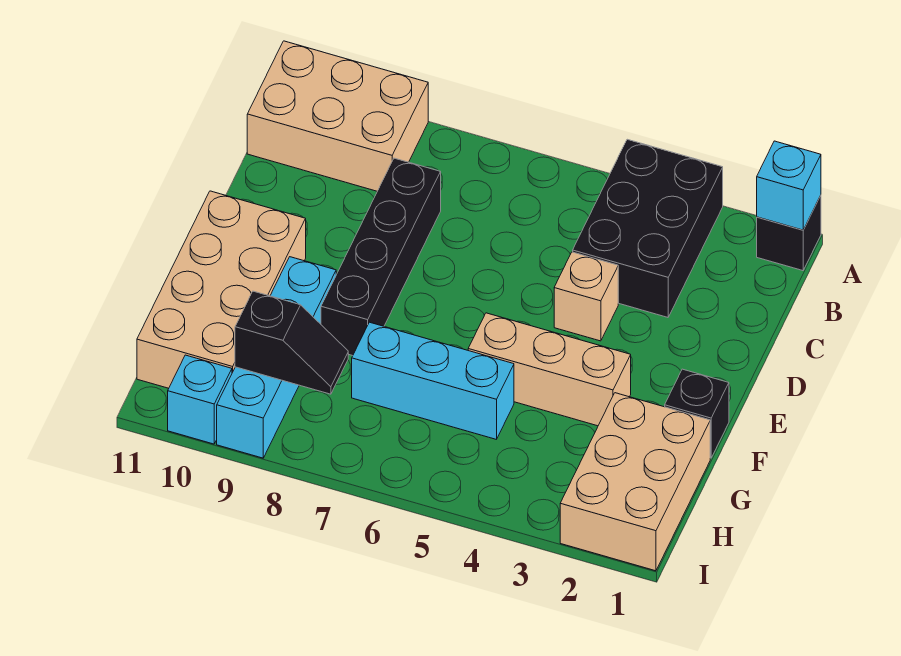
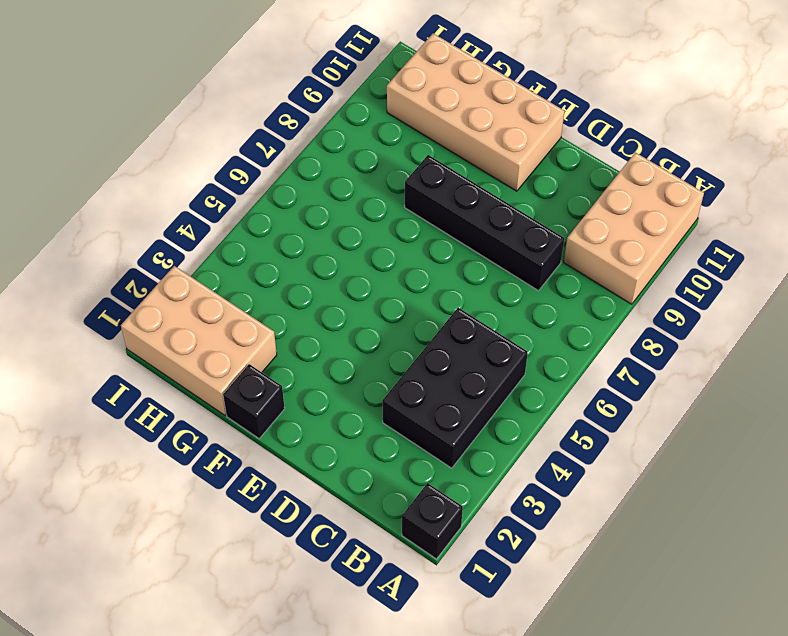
black brick B3:C5 level 1 -> black brick A3:C4 level 1
none -> tan brick D4 level 1
none -> tan brick F3:F5 level 1
none -> cyan brick F9:I9 level 1

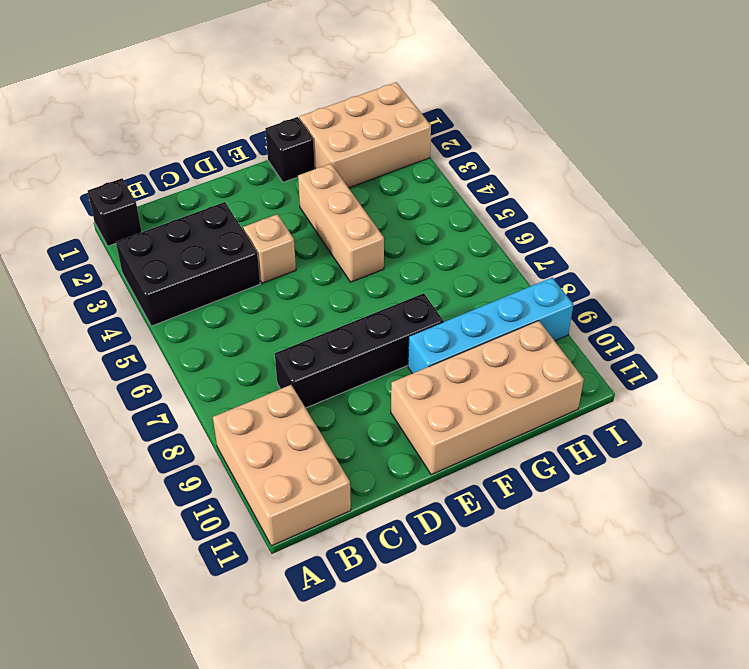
none -> cyan brick G5:G7 level 1
none -> cyan brick I10 level 1
none -> cyan brick A1 level 2

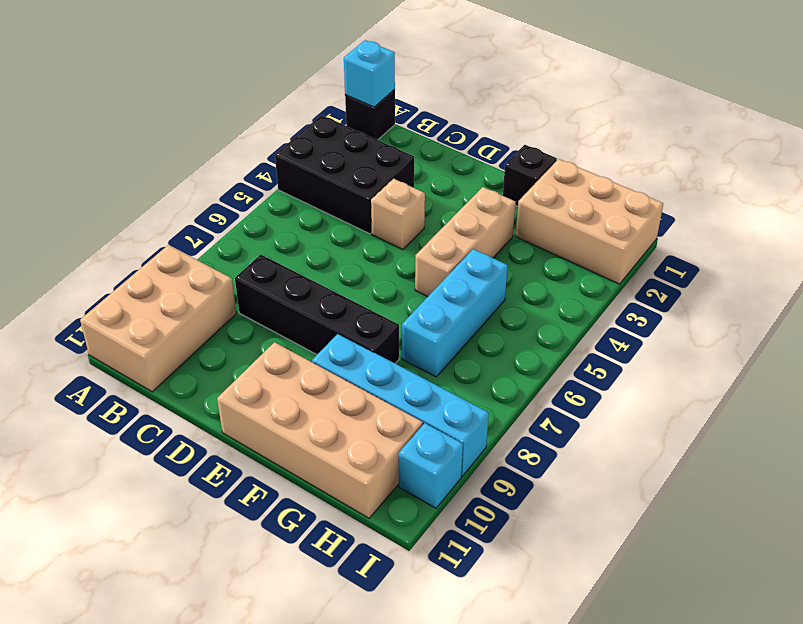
none -> black slope H8:H9 level 2 top 9

